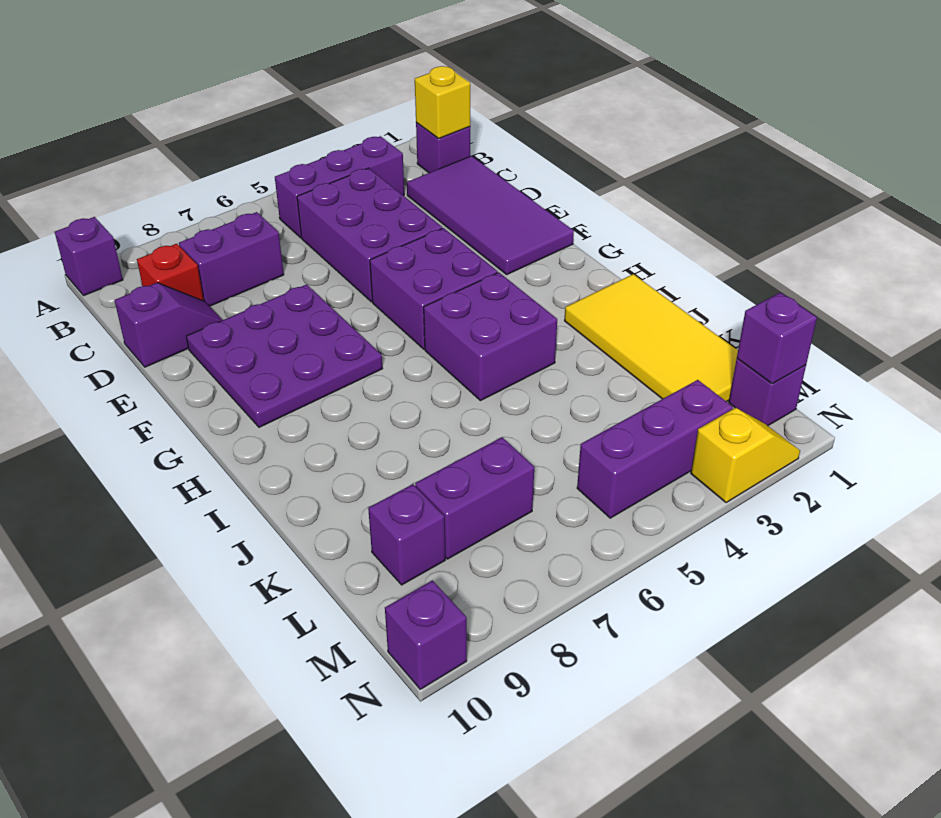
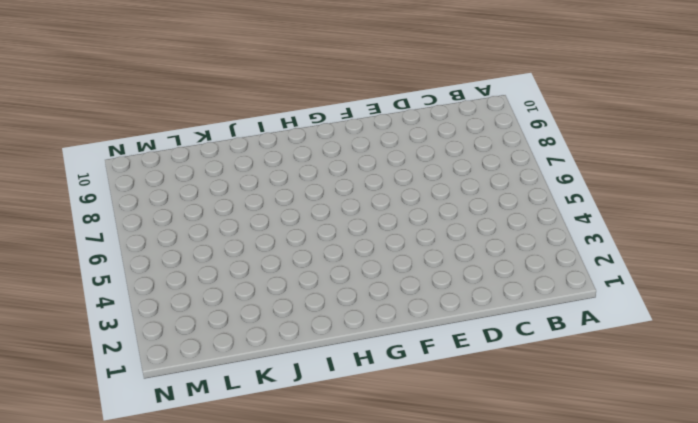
none -> purple brick A10 level 1
none -> purple brick B1 level 1
none -> purple brick B3:B5 level 1

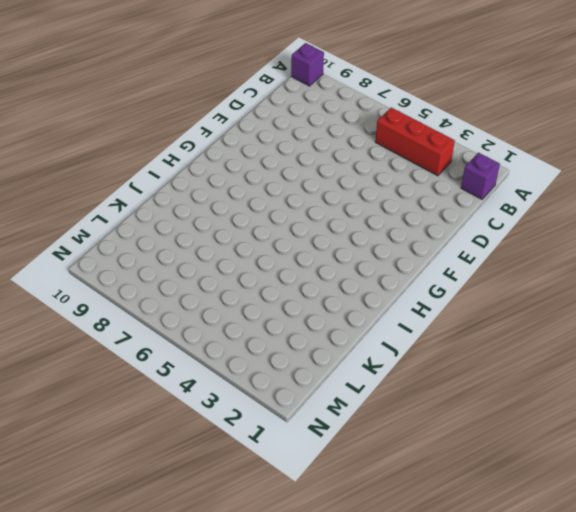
red brick B3:B5 level 1 -> purple brick B3:B5 level 1
none -> purple tile C1:F2 level 1
none -> purple brick C4:E5 level 1
none -> purple brick C7:C8 level 1

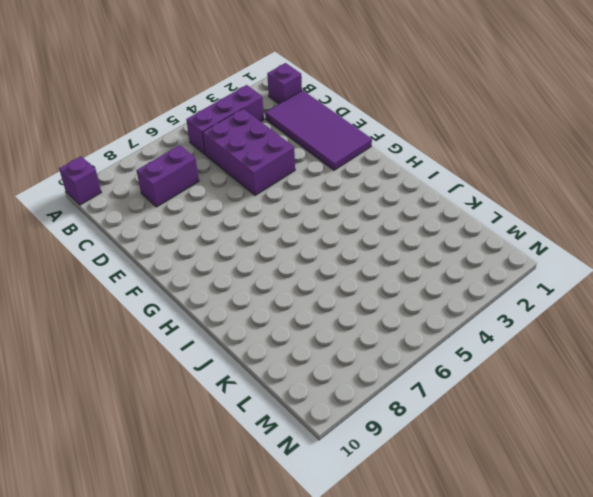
none -> red brick C9 level 1
none -> purple slope D9:D10 level 1 top 10
none -> purple plate E7:G9 level 1

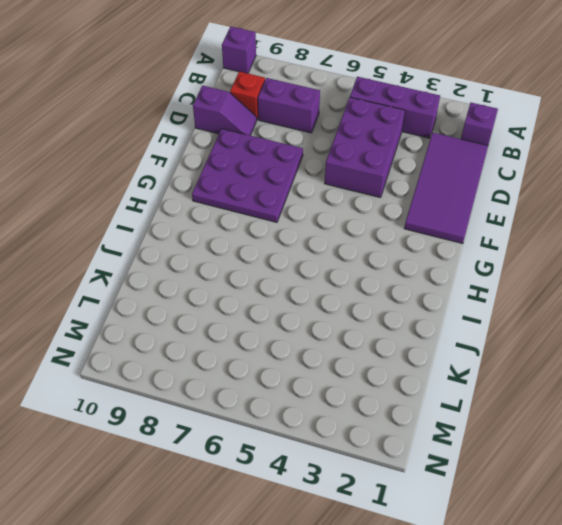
none -> purple brick F4:G5 level 1
none -> purple brick H4:I5 level 1
none -> yellow tile I1:L2 level 1

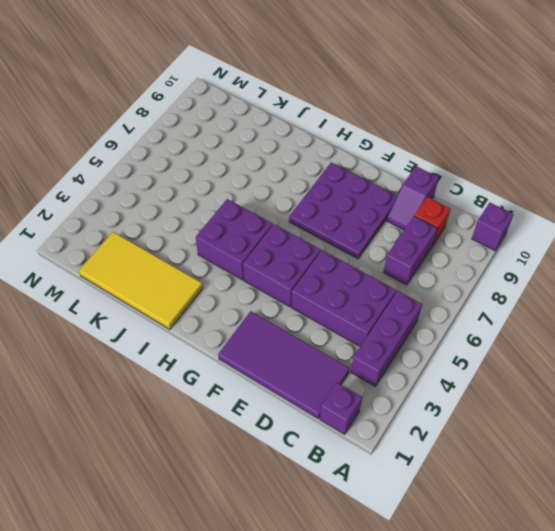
none -> purple brick L7:L8 level 1
none -> purple brick L9 level 1
none -> purple brick M1 level 1

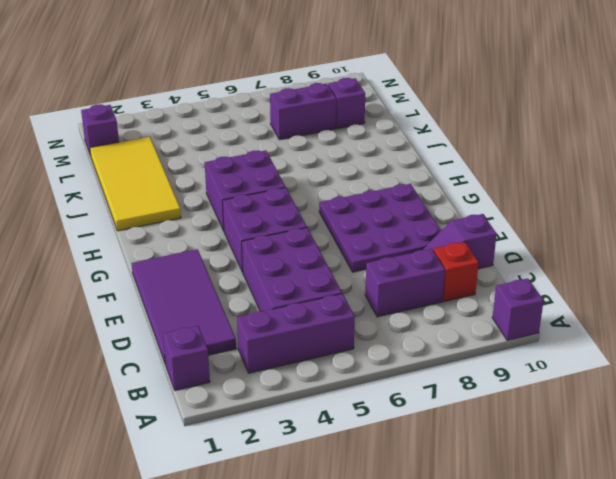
none -> purple brick M3:M5 level 1
none -> yellow slope N2:N3 level 1 top 3
none -> purple brick N10 level 1

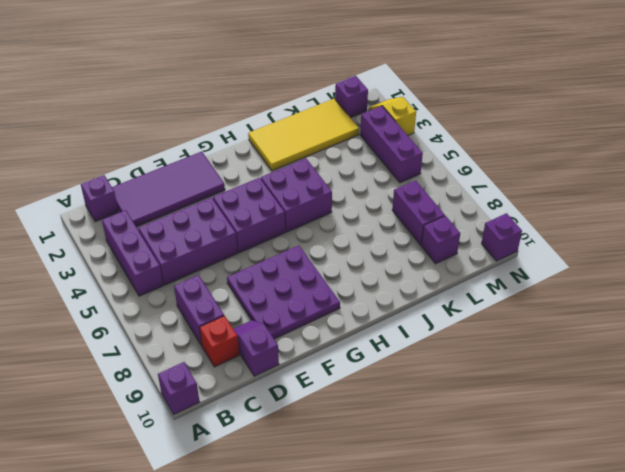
none -> yellow brick B1 level 2
none -> purple brick M1 level 2

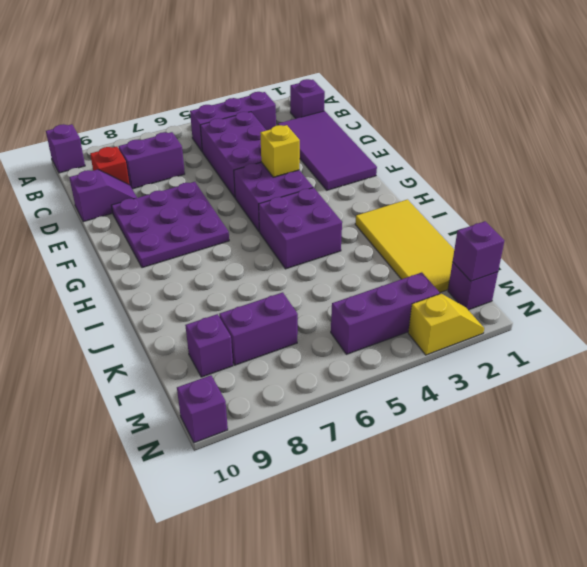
yellow brick F4 level 2 -> yellow brick B1 level 2

